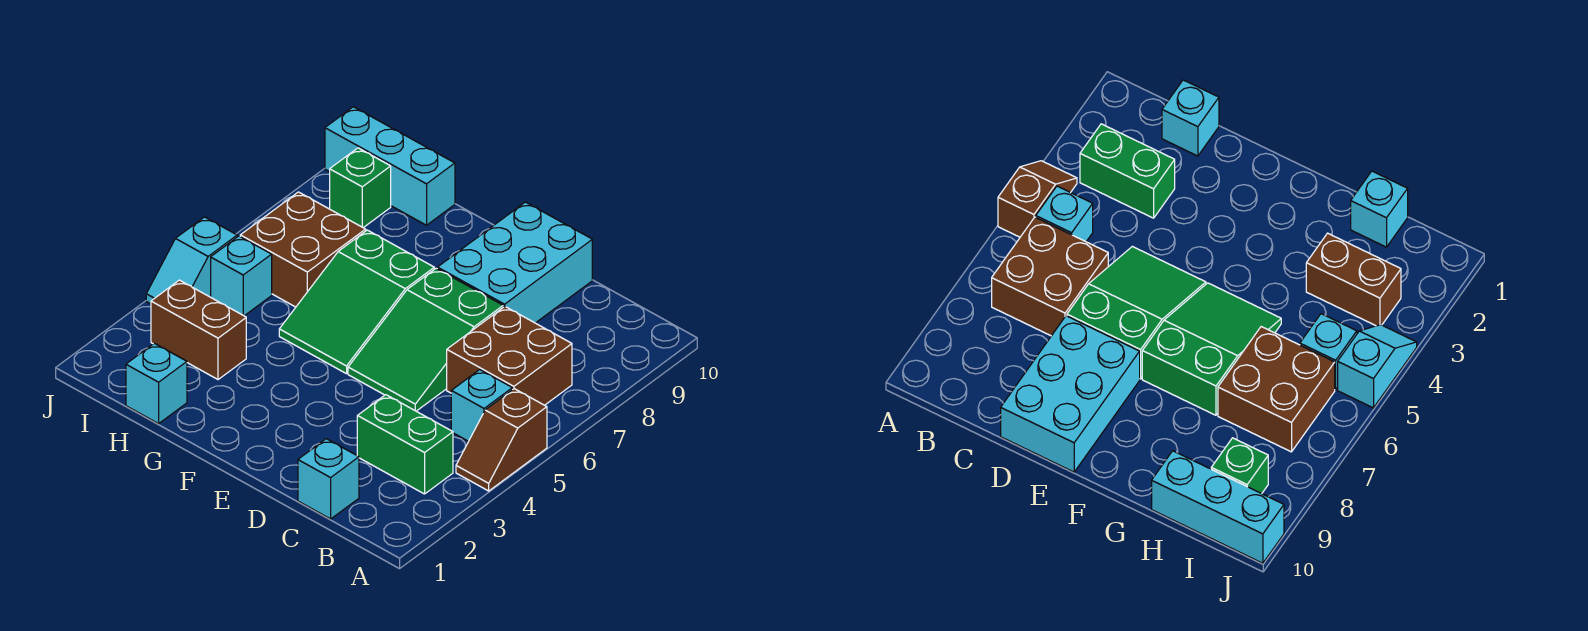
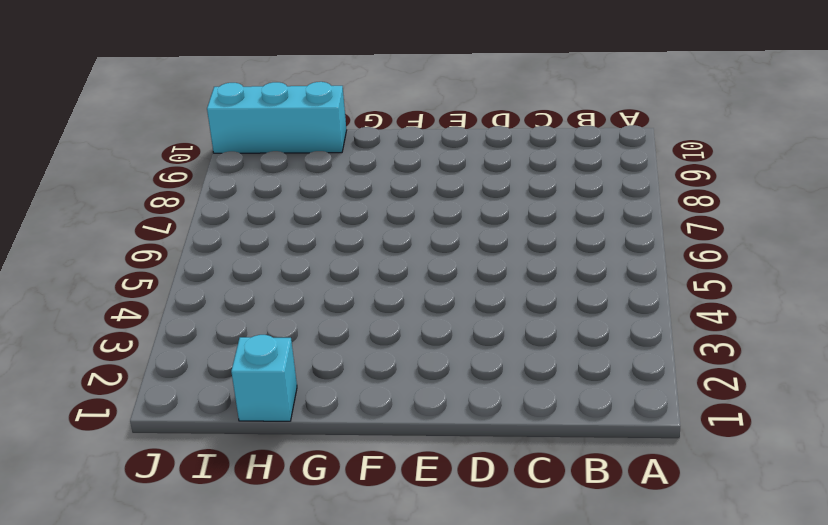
none -> brown slope A4:A5 level 1 top 5
none -> green brick B3:C3 level 1
none -> cyan brick B5 level 1

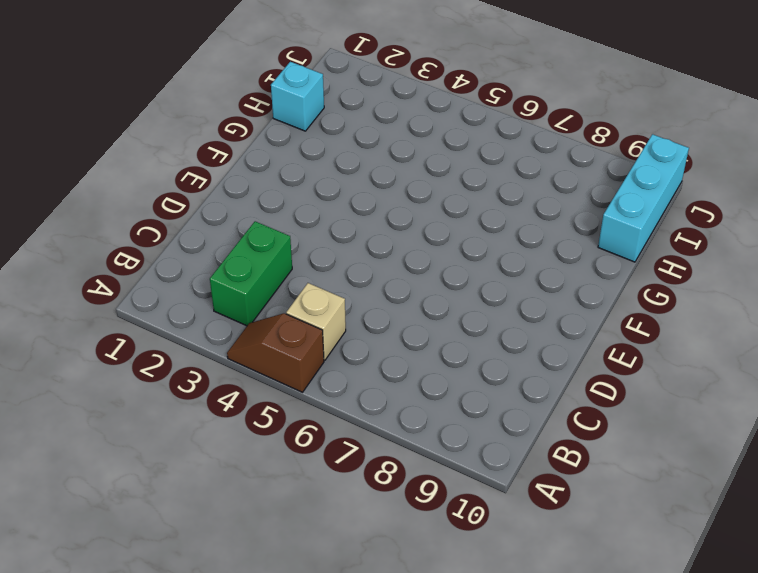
tan brick B5 level 1 -> cyan brick B5 level 1
none -> brown brick B6:C7 level 1
none -> cyan brick C1 level 1
none -> green slope D5:E7 level 1 top 7

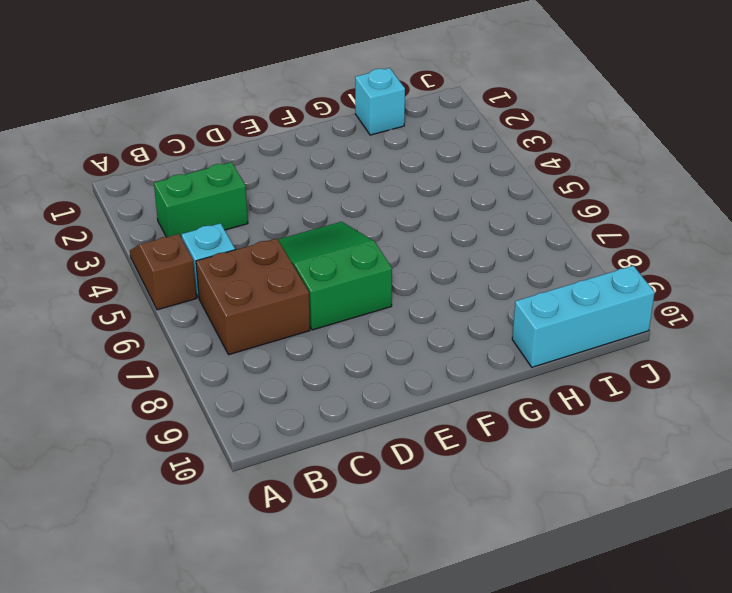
none -> cyan brick C1 level 1
none -> cyan brick D8:E10 level 1
none -> green slope F5:G7 level 1 top 7

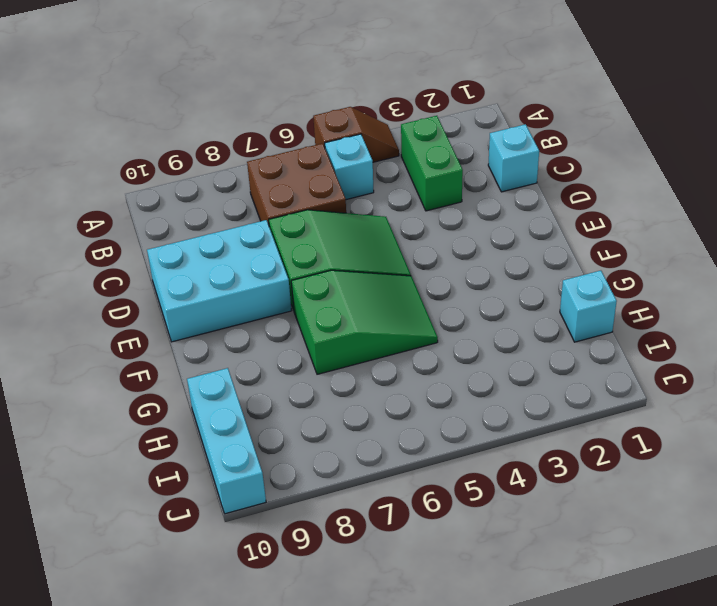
none -> brown brick H3:I3 level 1
none -> brown brick H6:I7 level 1
none -> cyan brick I5 level 1

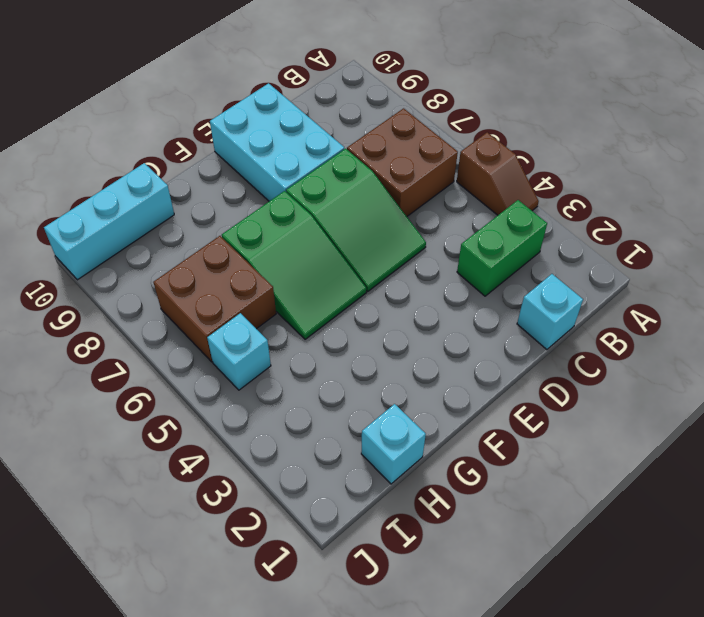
none -> cyan brick B5 level 1
none -> brown brick H3:I3 level 1
none -> green brick I9 level 1

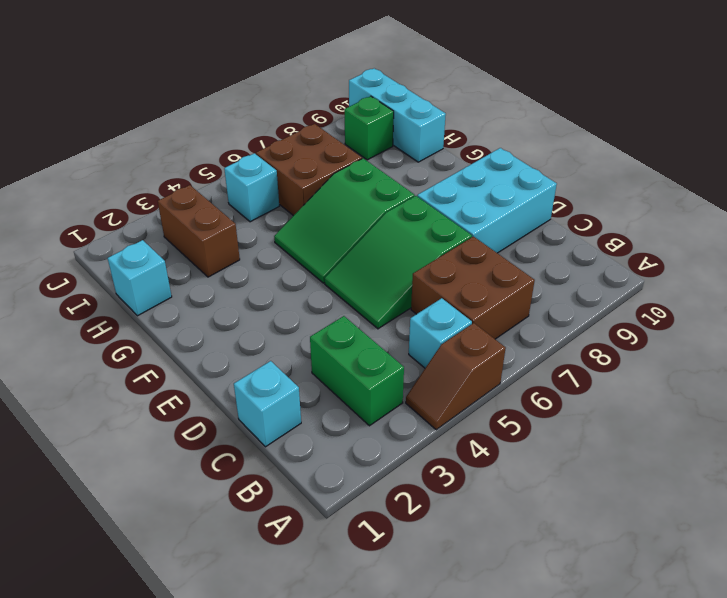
none -> cyan slope J4:J5 level 1 top 5

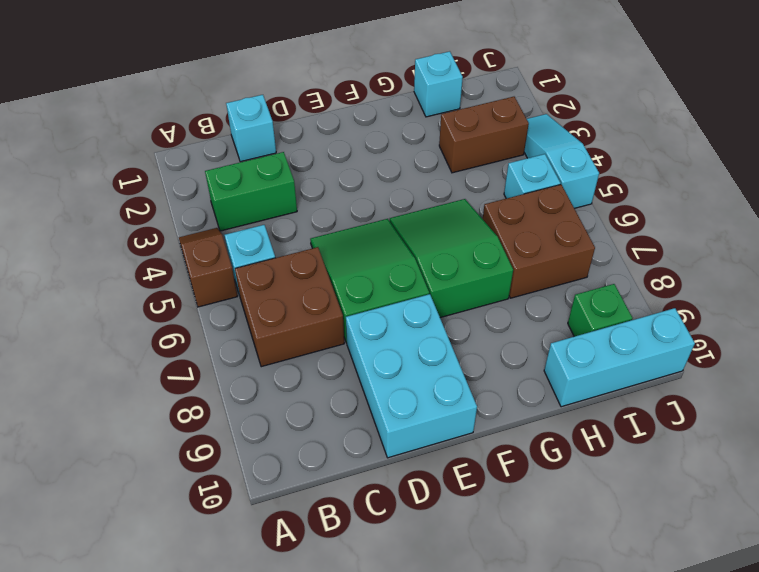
cyan slope J3:J5 level 1 top 5 -> cyan slope J4:J5 level 1 top 5

